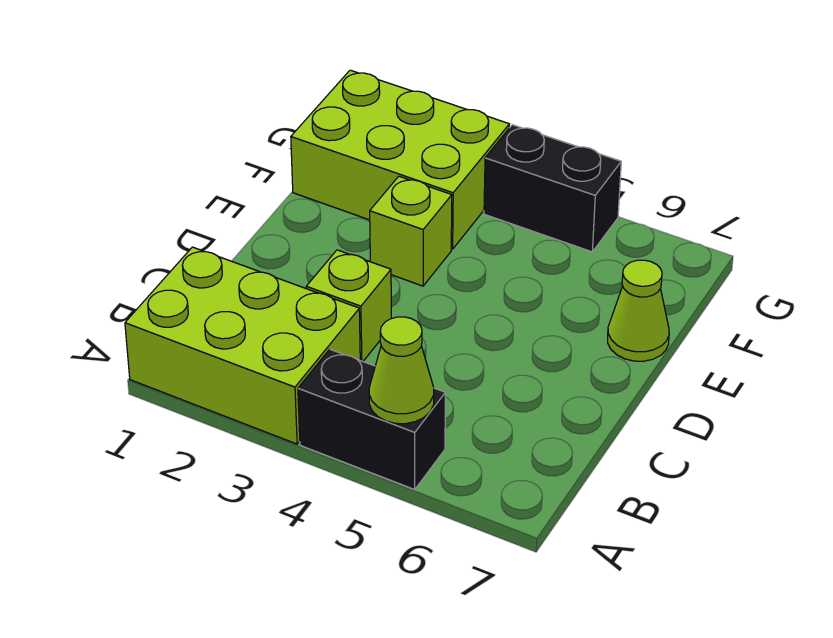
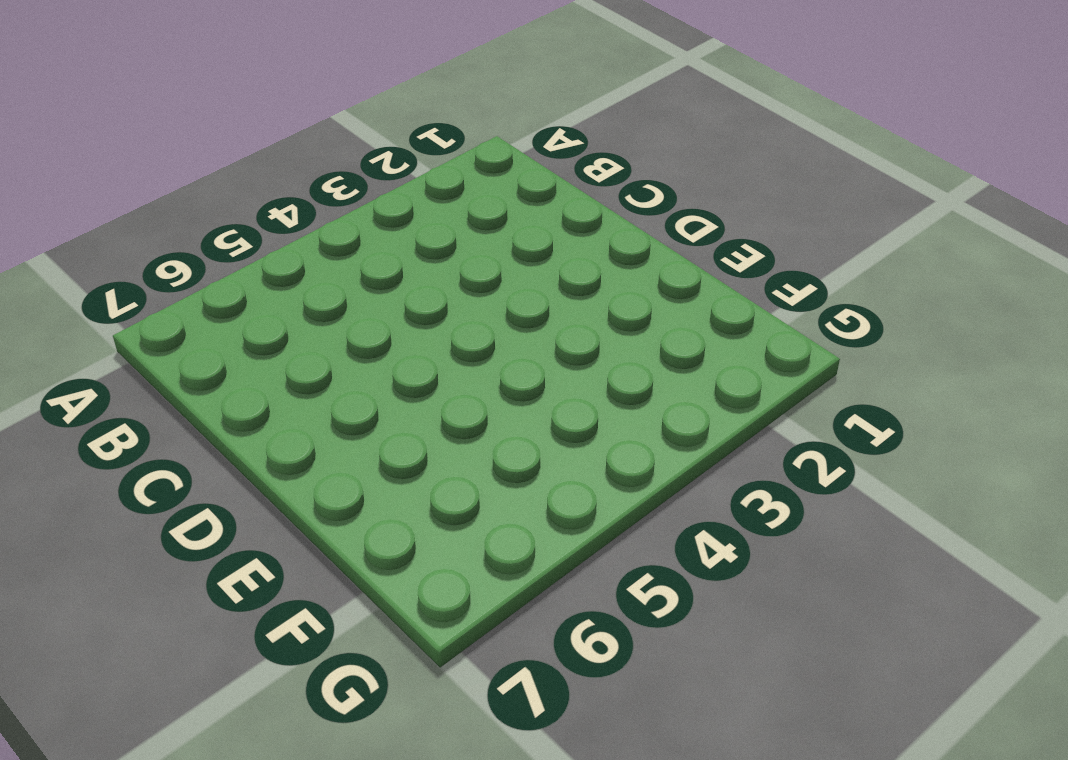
none -> lime brick A1:B3 level 1
none -> black brick A4:A5 level 1

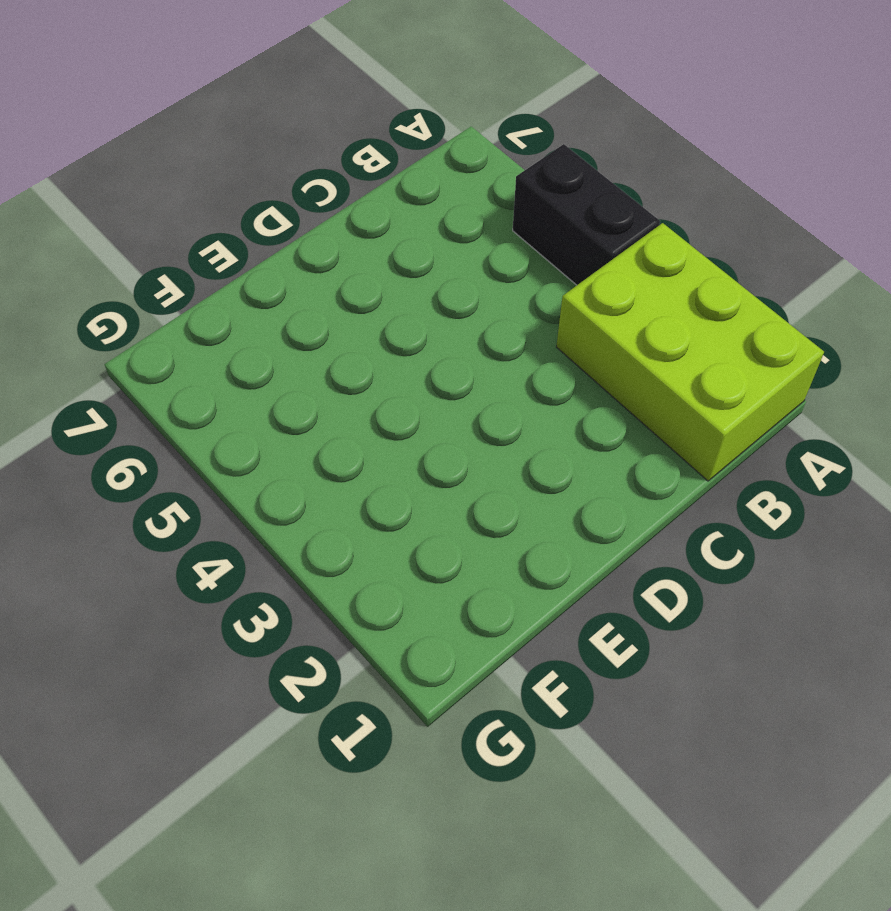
none -> lime brick C3 level 1
none -> lime brick E3 level 1

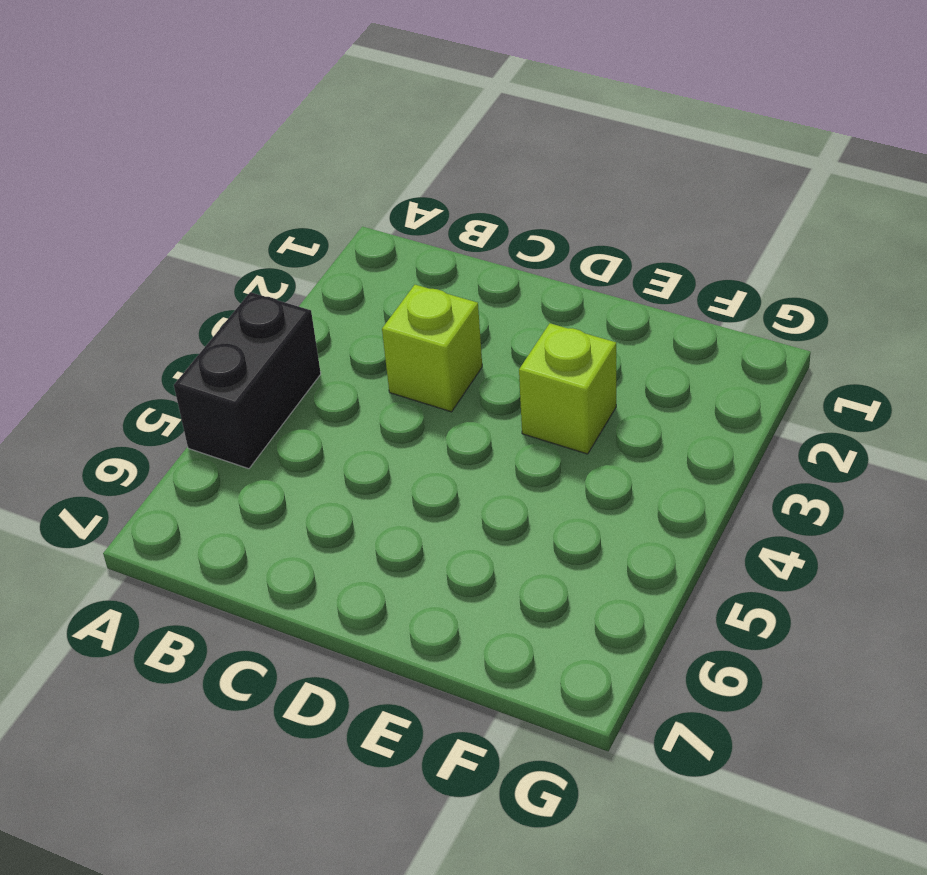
none -> lime brick A1:B3 level 1
none -> lime cone E7 level 1

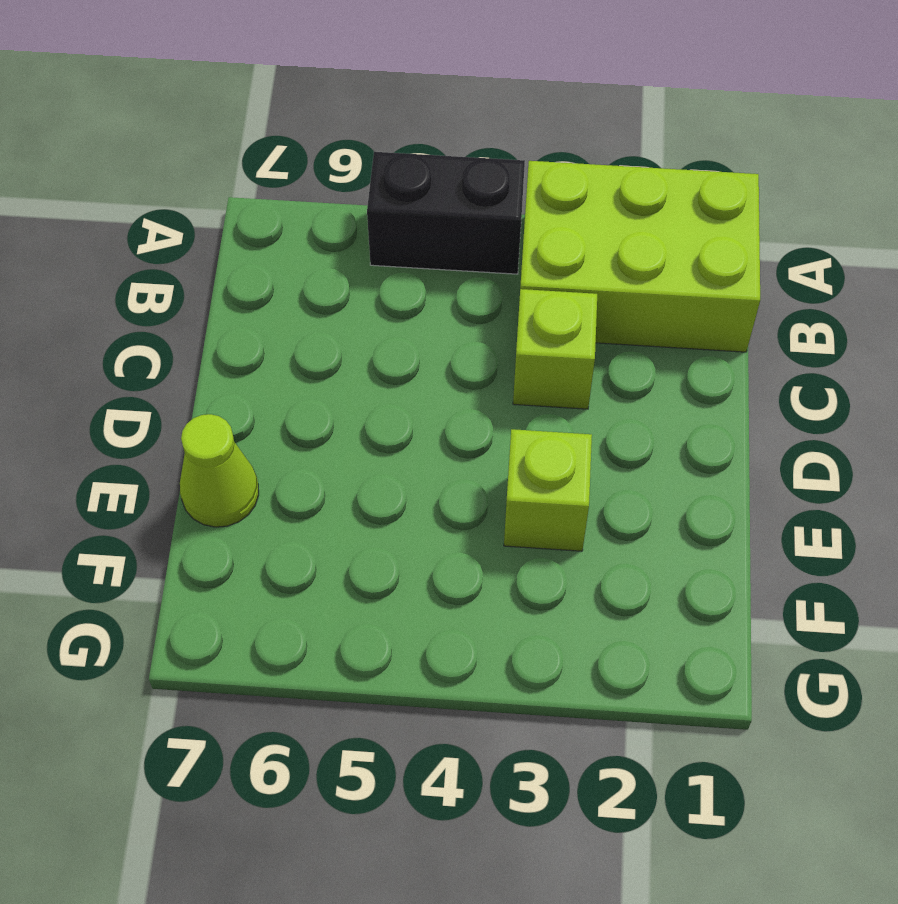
none -> lime brick F1:G3 level 1
none -> black brick G4:G5 level 1

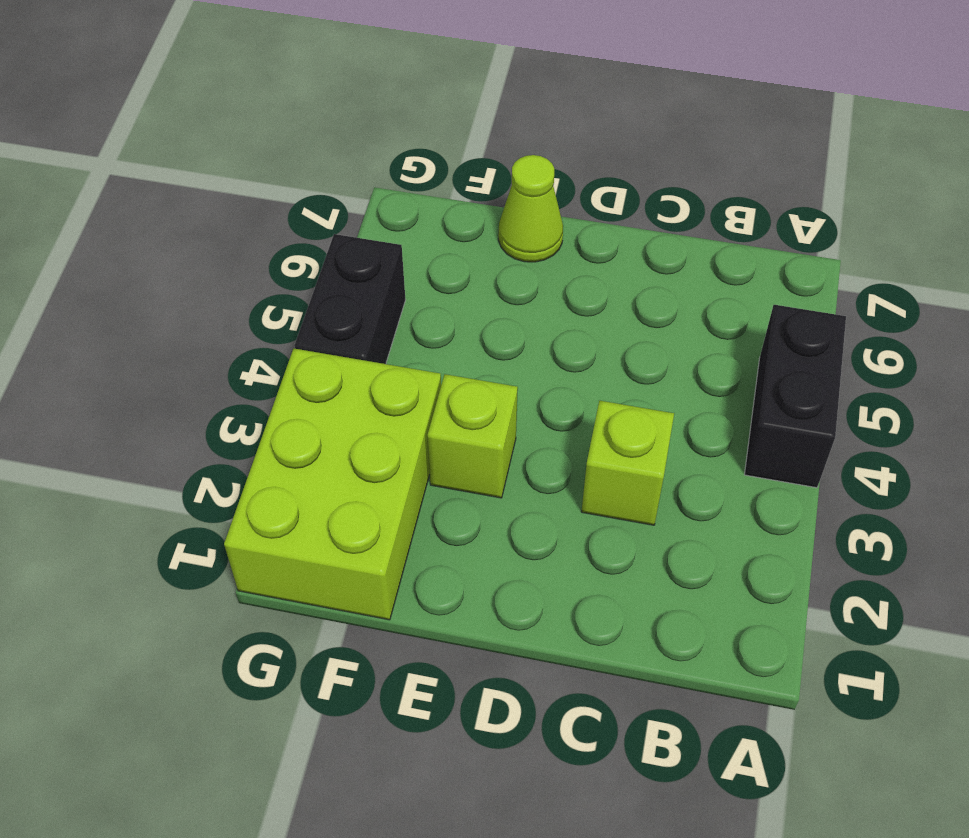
none -> lime brick A1:B3 level 1
none -> lime cone A5 level 2

